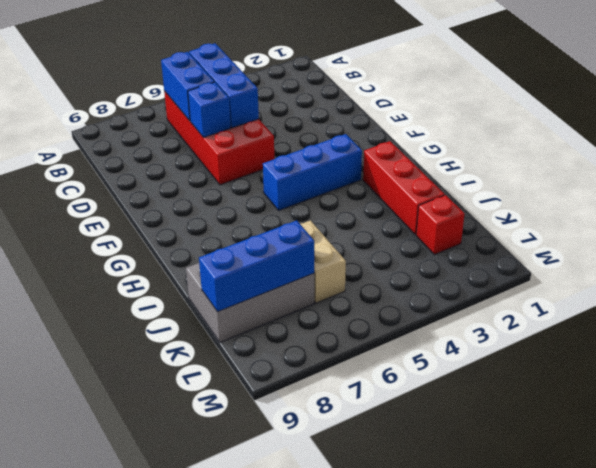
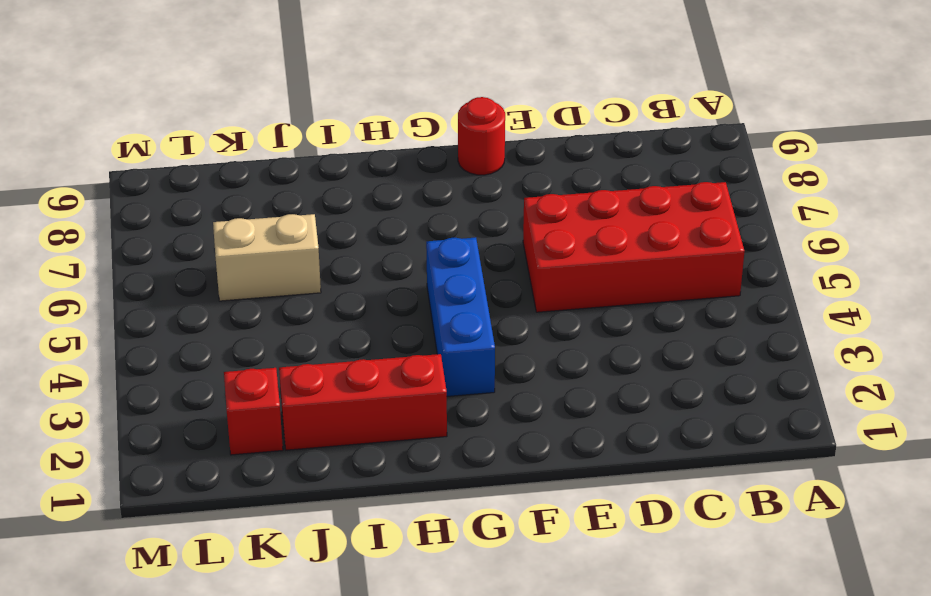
red round brick F9 level 1 -> none
none -> grey brick J7:K9 level 1
none -> blue brick B5:D5 level 2

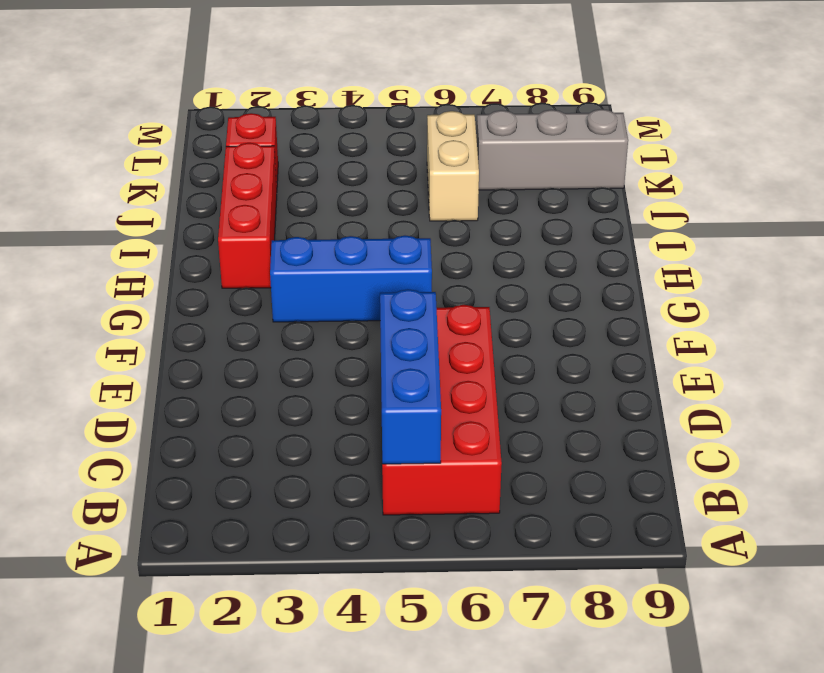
grey brick K7:K9 level 1 -> grey brick J7:K9 level 1
none -> blue brick B6:C6 level 2
none -> blue brick D6 level 2

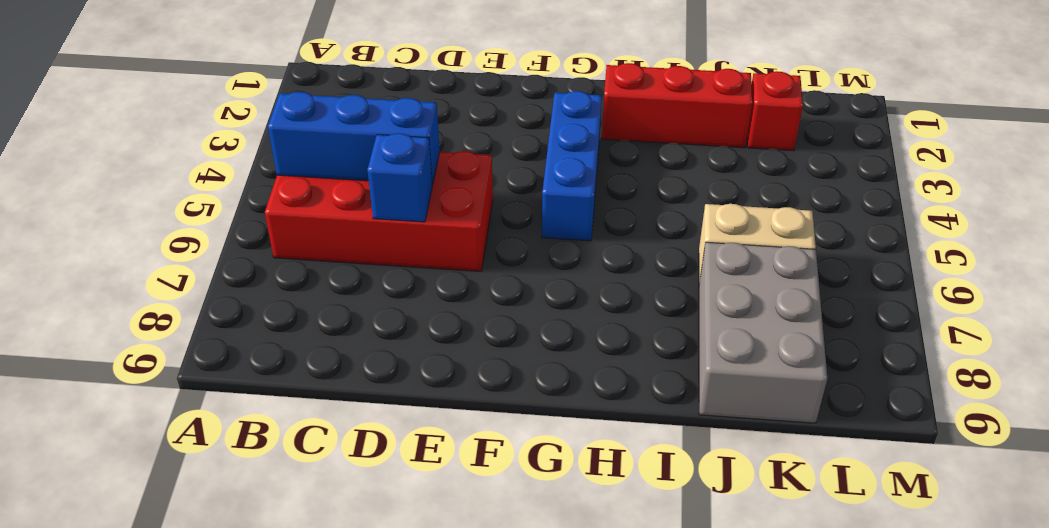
none -> blue brick B6:C6 level 2
none -> blue brick K7:K9 level 2

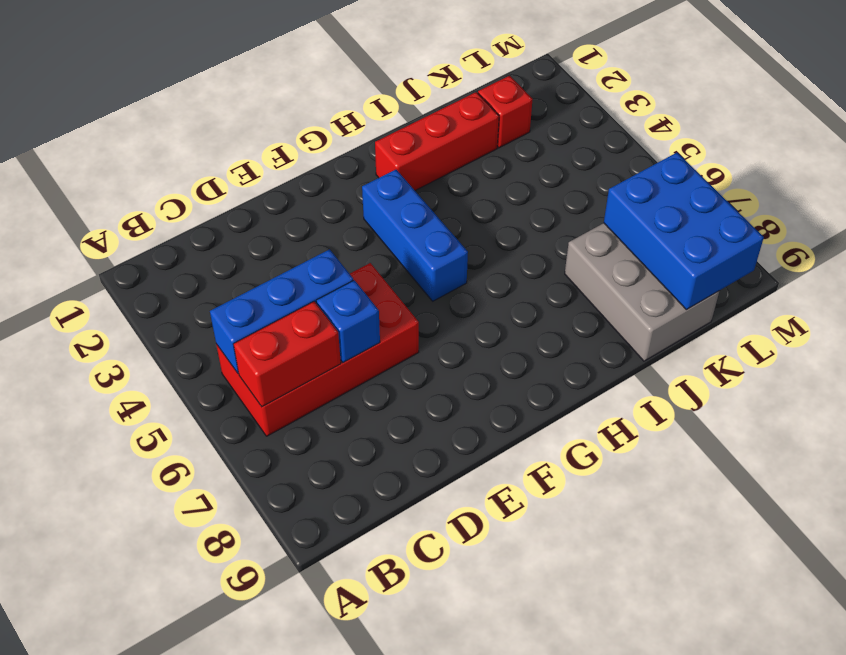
red brick B6:C6 level 2 -> blue brick B6:C6 level 2
blue brick K7:L9 level 2 -> blue brick K7:K9 level 2
none -> tan brick J6:K6 level 1

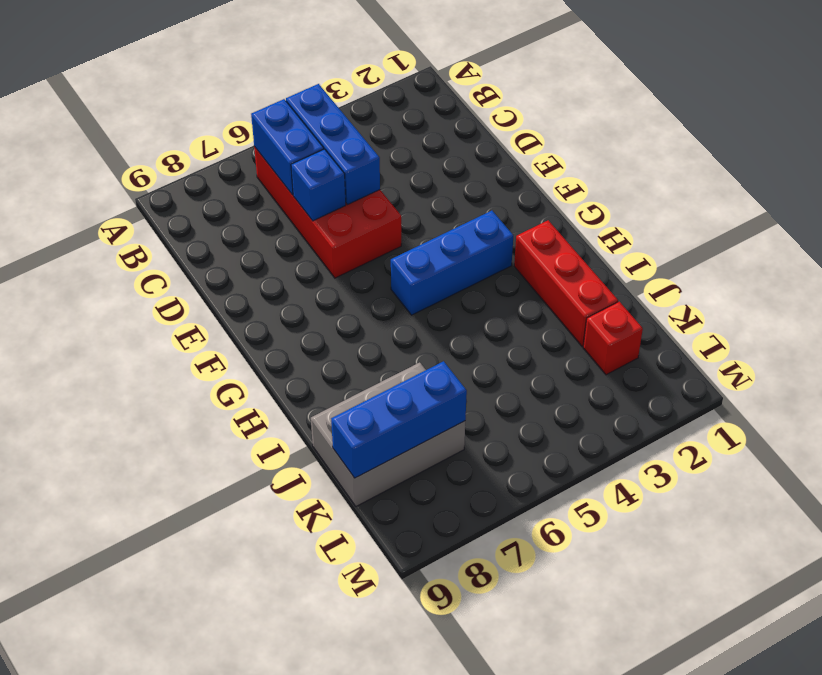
none -> tan brick J6:K6 level 1

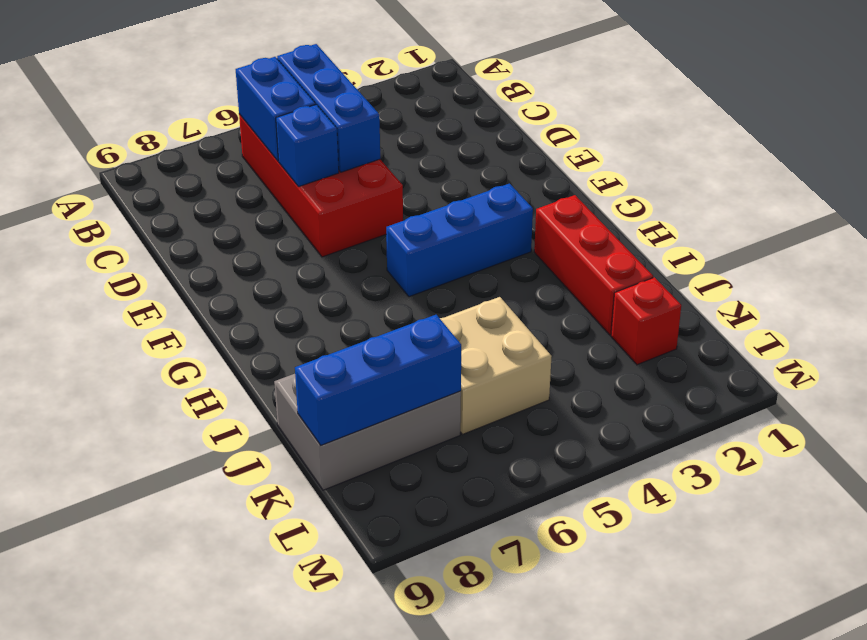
tan brick J5:K6 level 1 -> tan brick J6:K6 level 1

